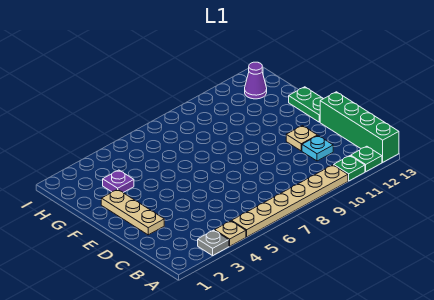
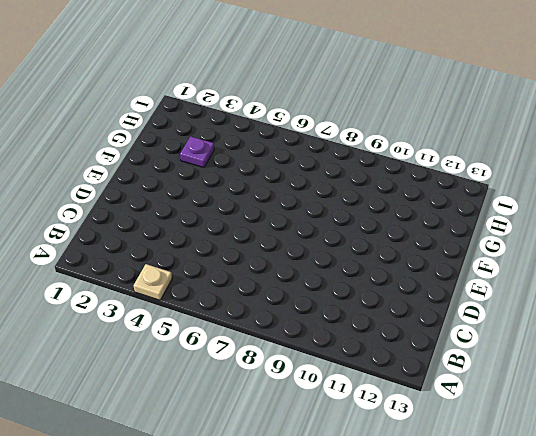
none -> grey plate A3 level 1
none -> tan plate A5:A10 level 1
none -> green plate A11 level 1

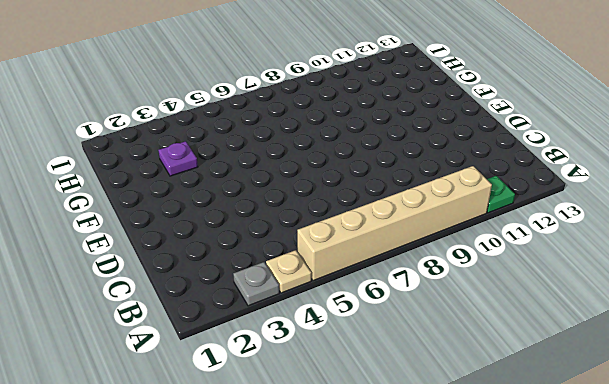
tan brick A5:A10 level 1 -> tan plate A5:A10 level 1
none -> green plate A12 level 1
none -> green brick A13:D13 level 1
none -> cyan plate C11 level 1

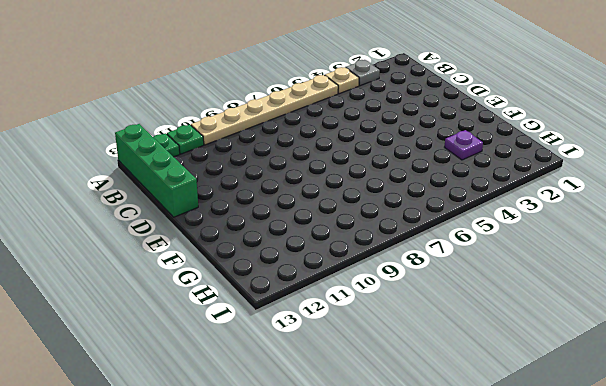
none -> cyan plate C11 level 1
none -> tan plate D2:F2 level 1
none -> tan plate D11 level 1

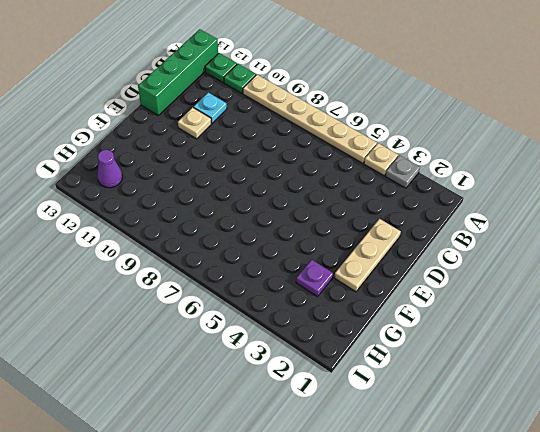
none -> green plate E13:F13 level 1

